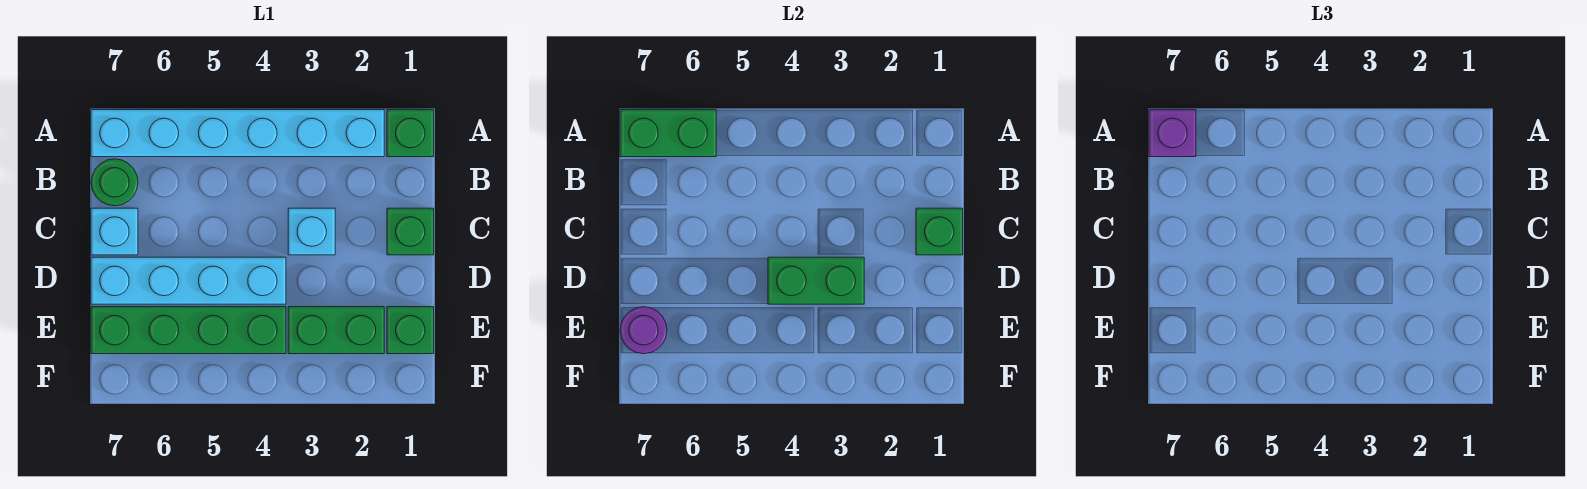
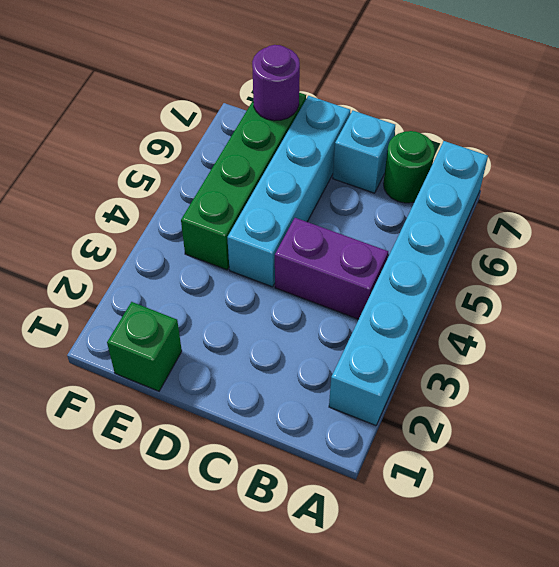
purple brick B4:C4 level 1 -> none
none -> green brick A1 level 1
none -> green brick C1 level 1
none -> cyan brick C3 level 1

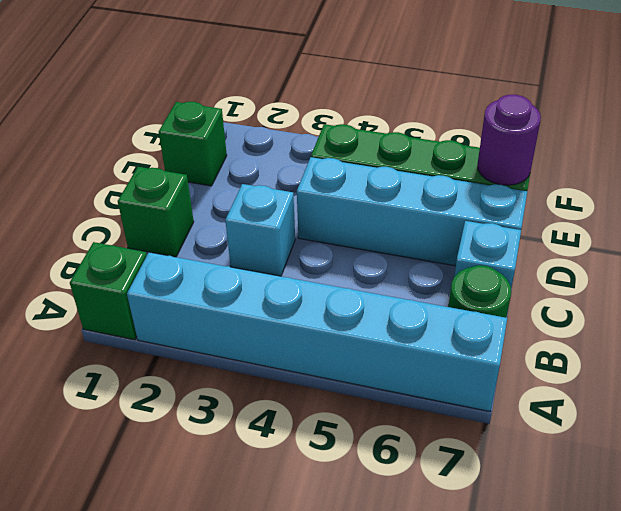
none -> green brick E2:E3 level 1
none -> green brick A6:A7 level 2
none -> green brick C1 level 2

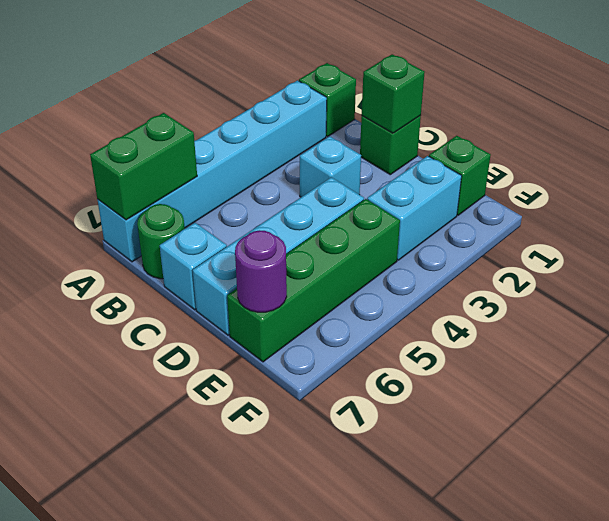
cyan brick E2:E3 level 1 -> green brick E2:E3 level 1
none -> green brick D3:D4 level 2
none -> purple brick A7 level 3

